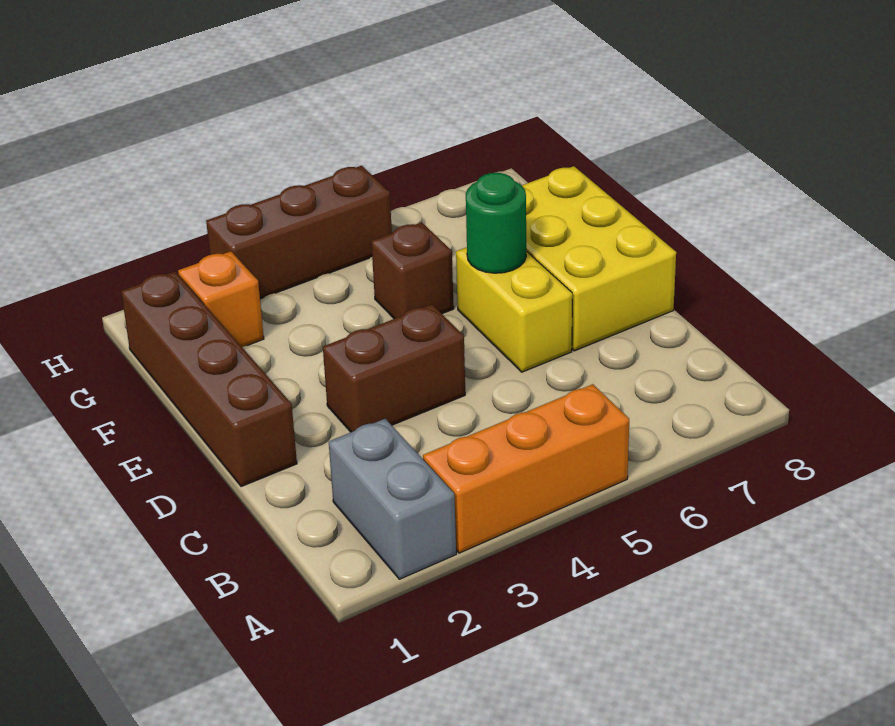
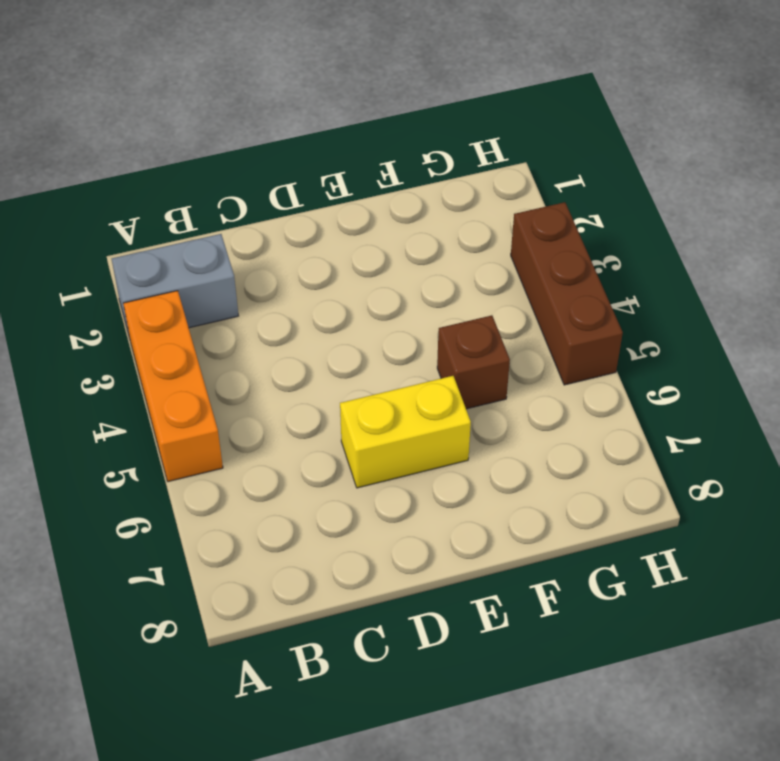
none -> brown brick D1:G1 level 1
none -> brown brick D3:D4 level 1

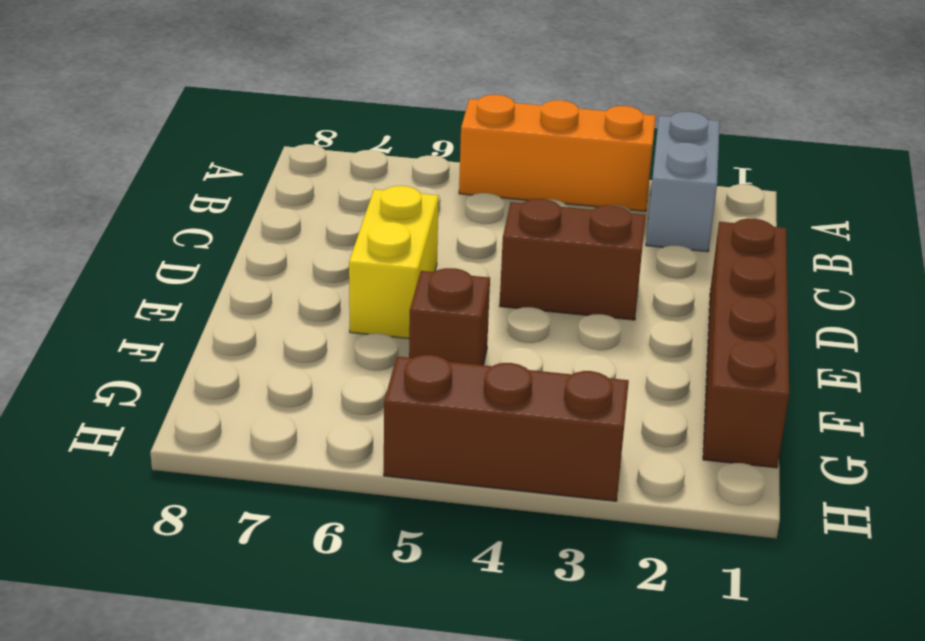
none -> yellow brick D7:F8 level 1
none -> orange brick G2 level 1

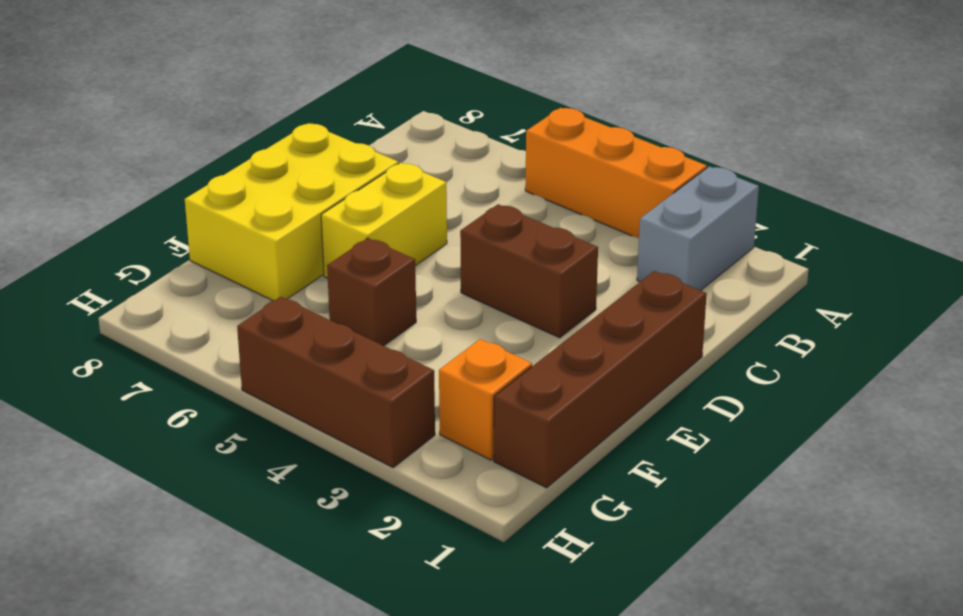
none -> green round brick E6 level 2

